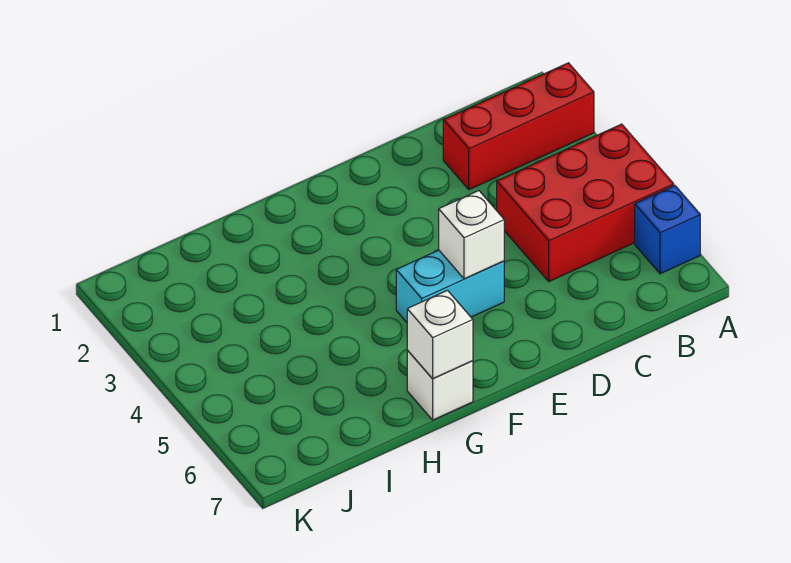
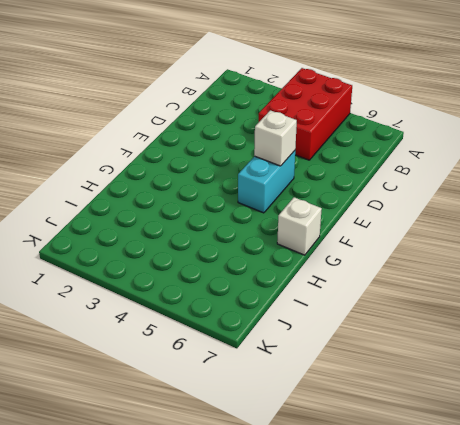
none -> red brick A2:C2 level 1
none -> blue brick A6 level 1

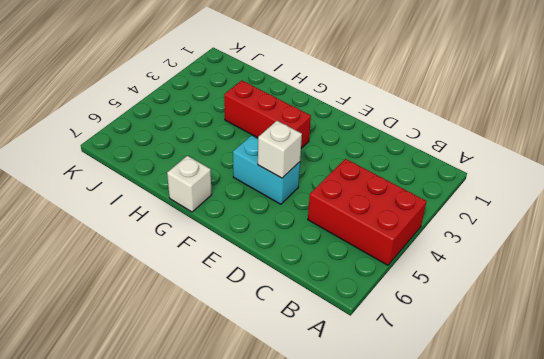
red brick F3:H3 level 1 -> red brick A2:C2 level 1
none -> blue brick A6 level 1
none -> white brick G7 level 2

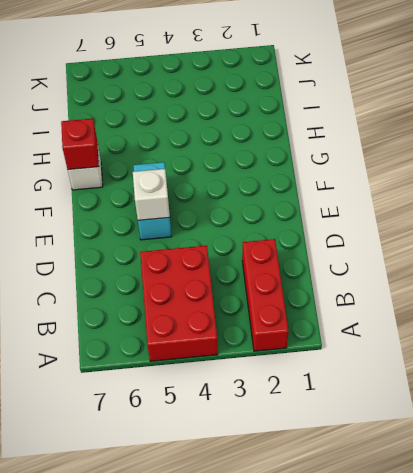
red brick G7 level 2 -> white brick G7 level 2
none -> blue brick A6 level 1

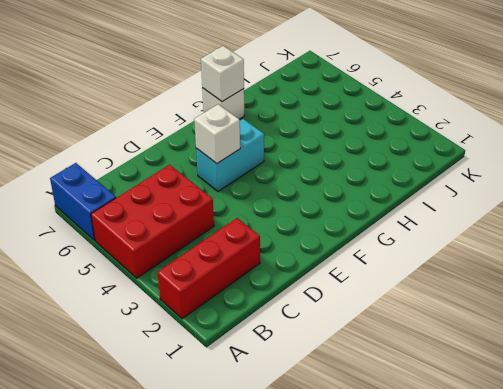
blue brick A6:A7 level 1 -> blue brick A6 level 1

